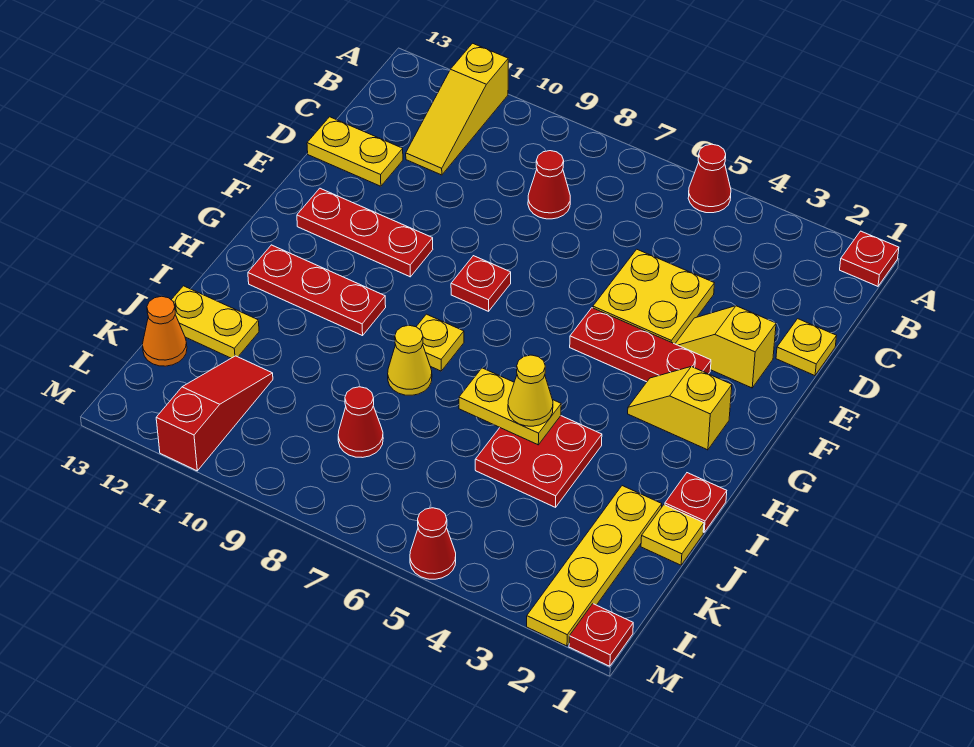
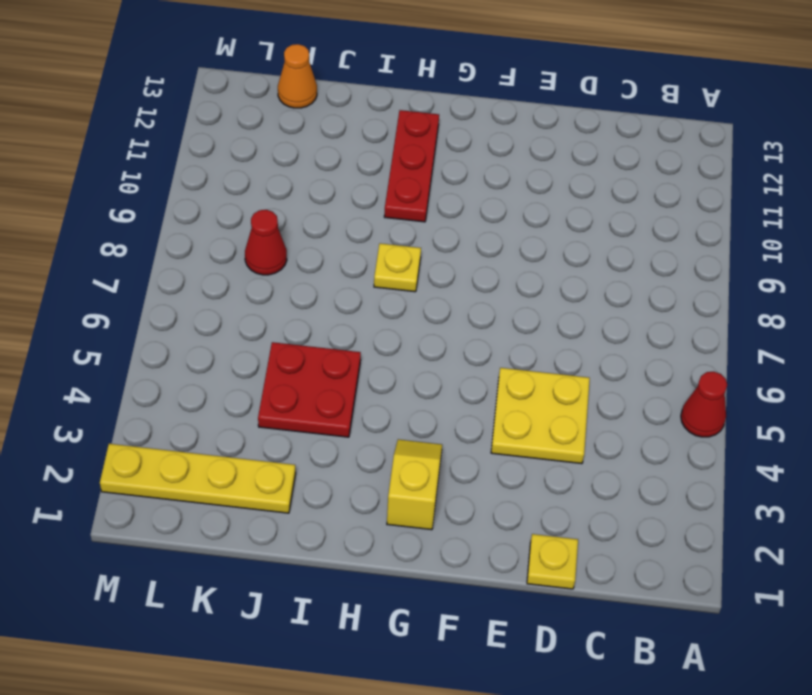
none -> red plate A1 level 1
none -> yellow slope A11:C11 level 1 top A
none -> red cone C8 level 1

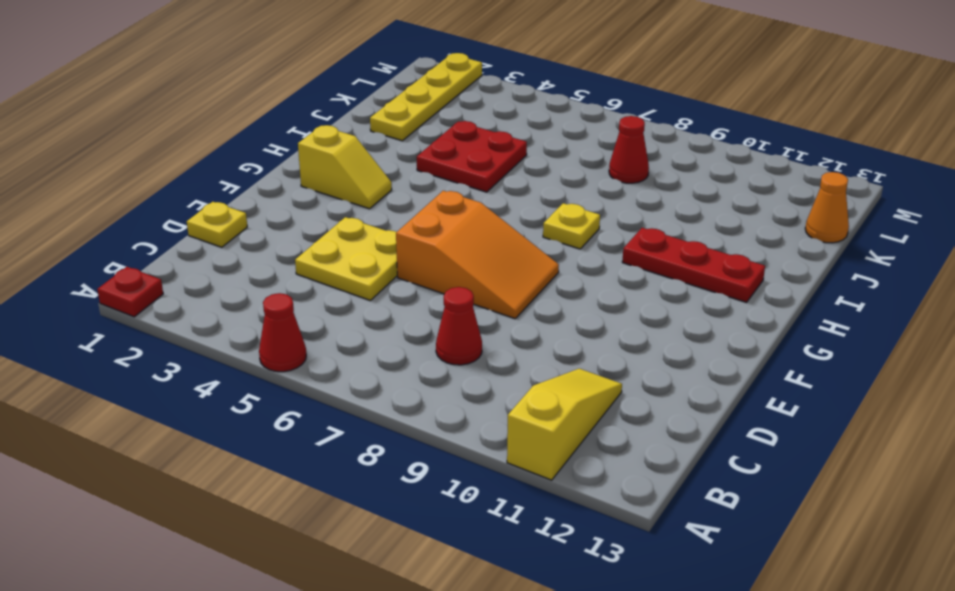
orange slope E6:F8 level 1 top 6 -> red plate F8 level 1
none -> yellow plate D12:D13 level 1
none -> yellow slope E2:E3 level 1 top 2
none -> red plate F3:F5 level 1

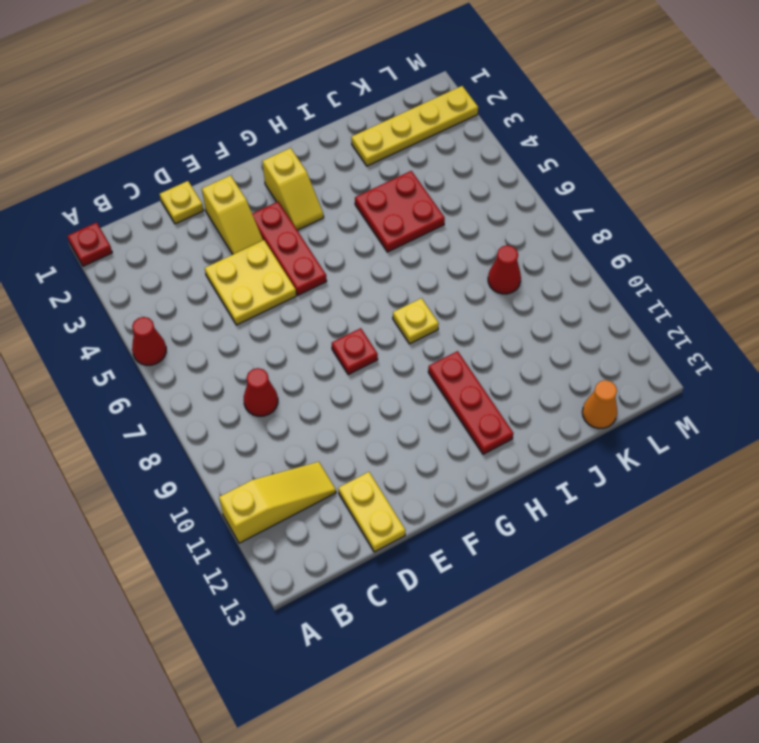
none -> red plate F10:F12 level 1
none -> red plate I1 level 1
none -> yellow cone I8 level 1

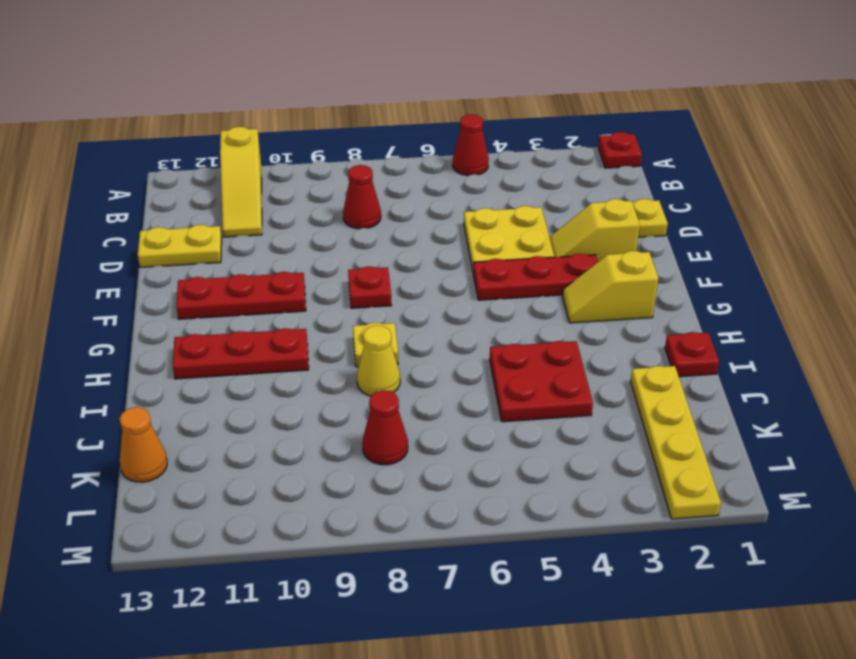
none -> yellow plate J1 level 1
none -> yellow plate J12:J13 level 1
none -> red slope K11:M11 level 1 top M

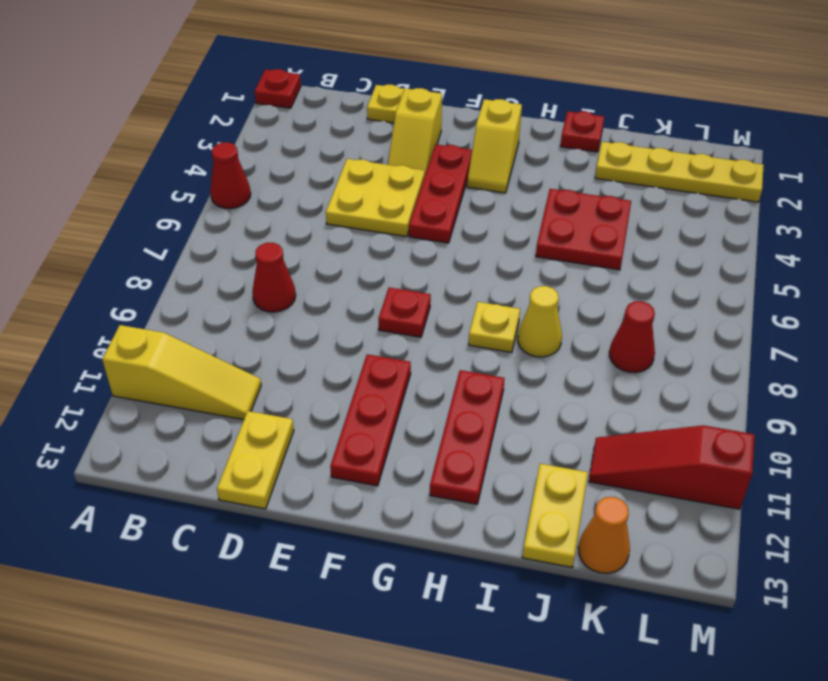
none -> yellow plate J1 level 1
none -> red plate M1 level 1
none -> red cone M5 level 1

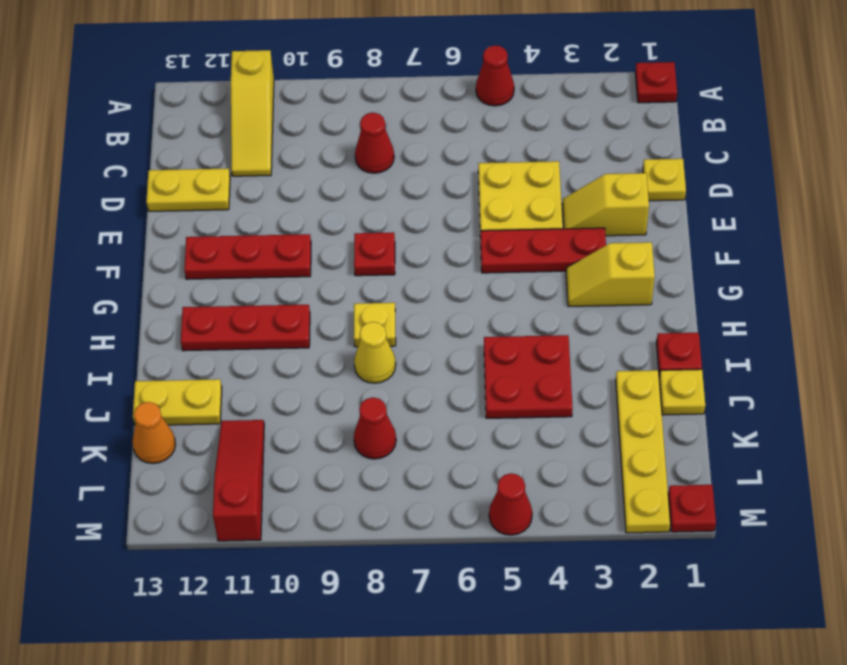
none -> yellow plate I5:I6 level 2
none -> yellow cone I5 level 3

